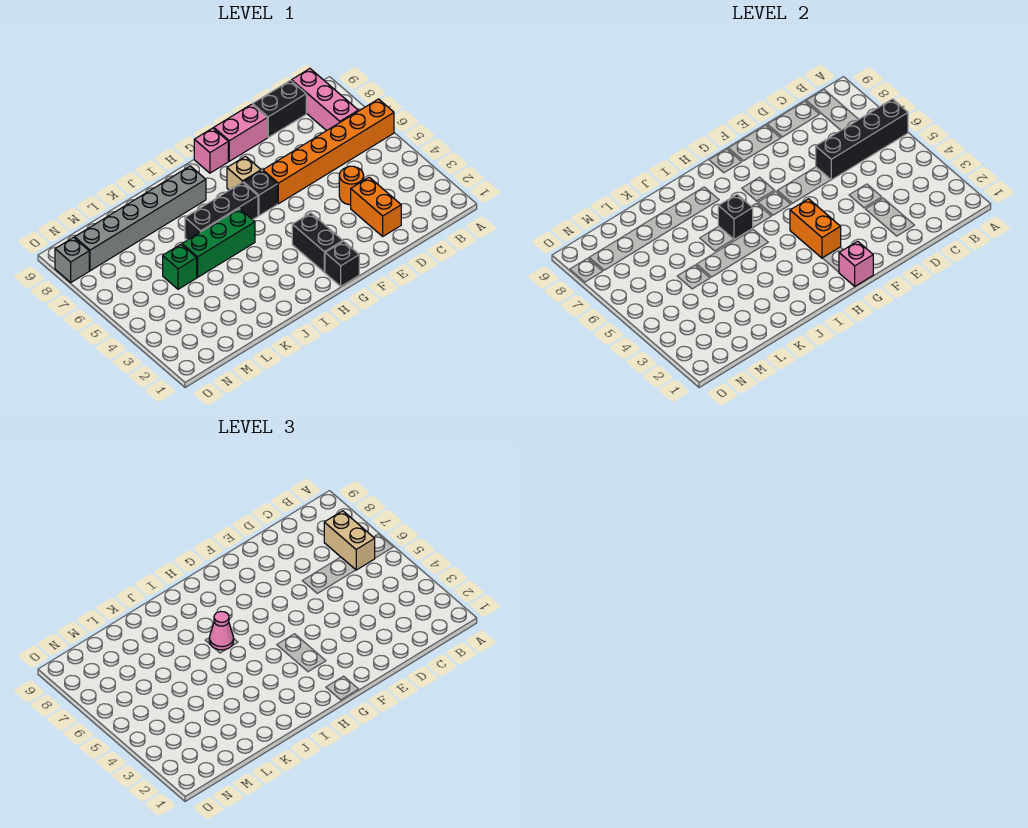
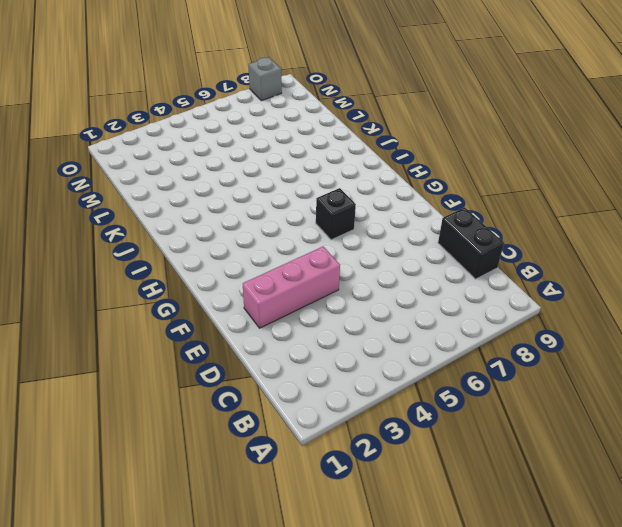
pink brick E2:E4 level 1 -> pink brick B7:B9 level 1
none -> orange brick A6:F6 level 1
none -> orange brick D2:D3 level 1
none -> orange round brick D4 level 1

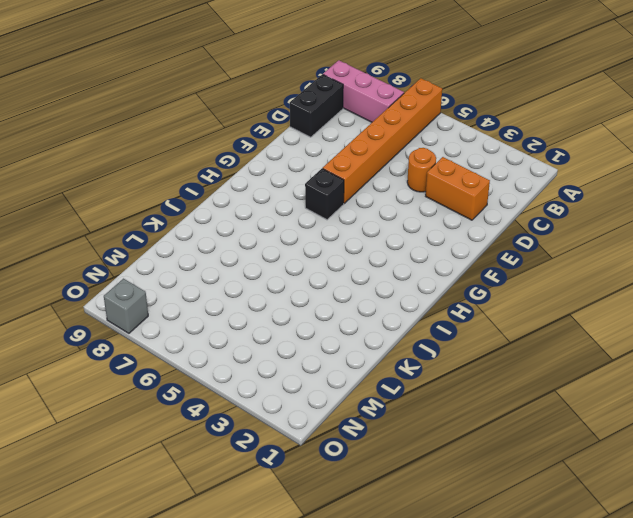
none -> pink brick E9:F9 level 1
none -> black brick G1 level 1
none -> black brick G2:G3 level 1

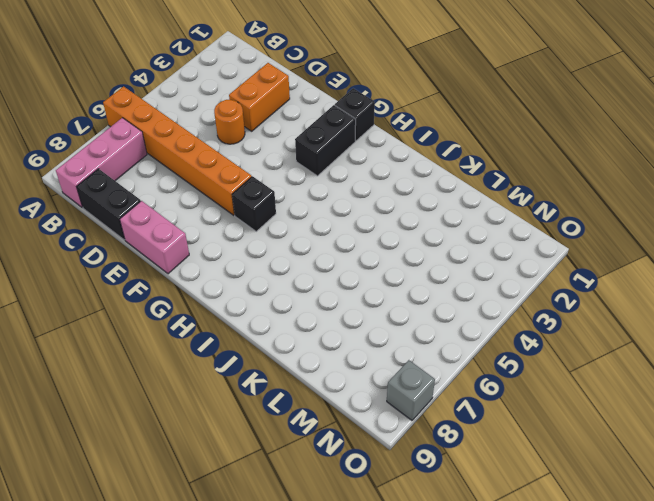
none -> tan brick G7 level 1
none -> pink brick G9 level 1
none -> black brick H6:J6 level 1

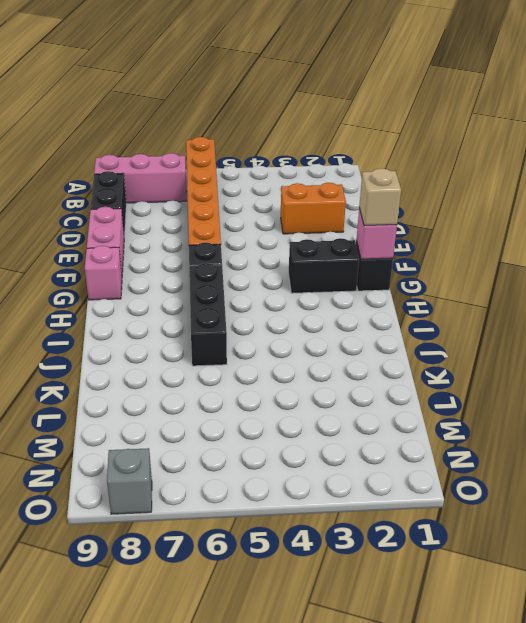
tan brick G1 level 3 -> tan brick G7 level 1
none -> orange round brick D4 level 1
none -> green brick I5:K5 level 1
none -> grey brick I8:N8 level 1

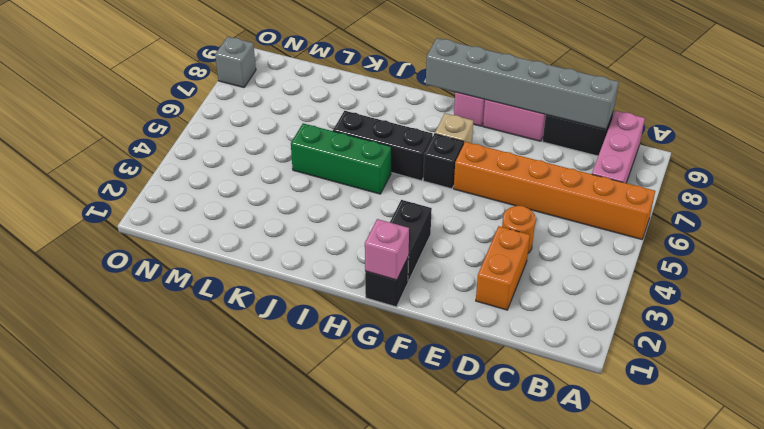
grey brick C9:H9 level 2 -> grey brick I8:N8 level 1
none -> green brick L5 level 1
none -> black brick A6:D6 level 2
none -> orange brick G3:G4 level 2

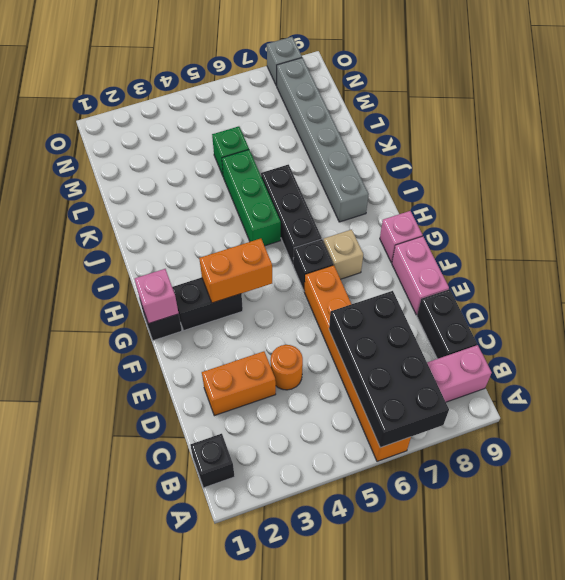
black brick A6:D7 level 2 -> black brick A6:D6 level 2
black brick B1 level 1 -> black brick I6 level 2
none -> tan brick B6:B7 level 3
none -> pink cone I6 level 3

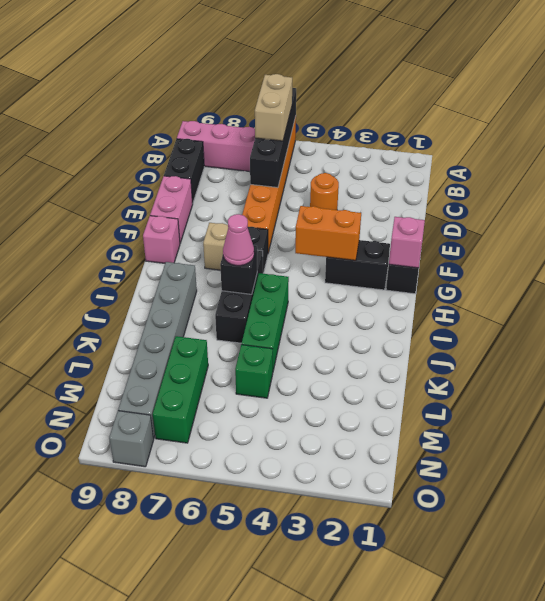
tan brick B6:C6 level 3 -> tan brick B6:B7 level 3
green brick L7:N7 level 1 -> none
none -> orange brick D2:D3 level 1

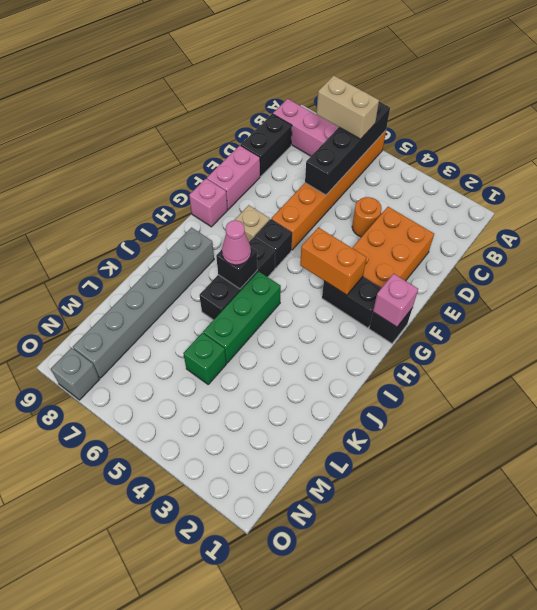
orange brick D2:F3 level 1 -> orange brick D2:D3 level 1

